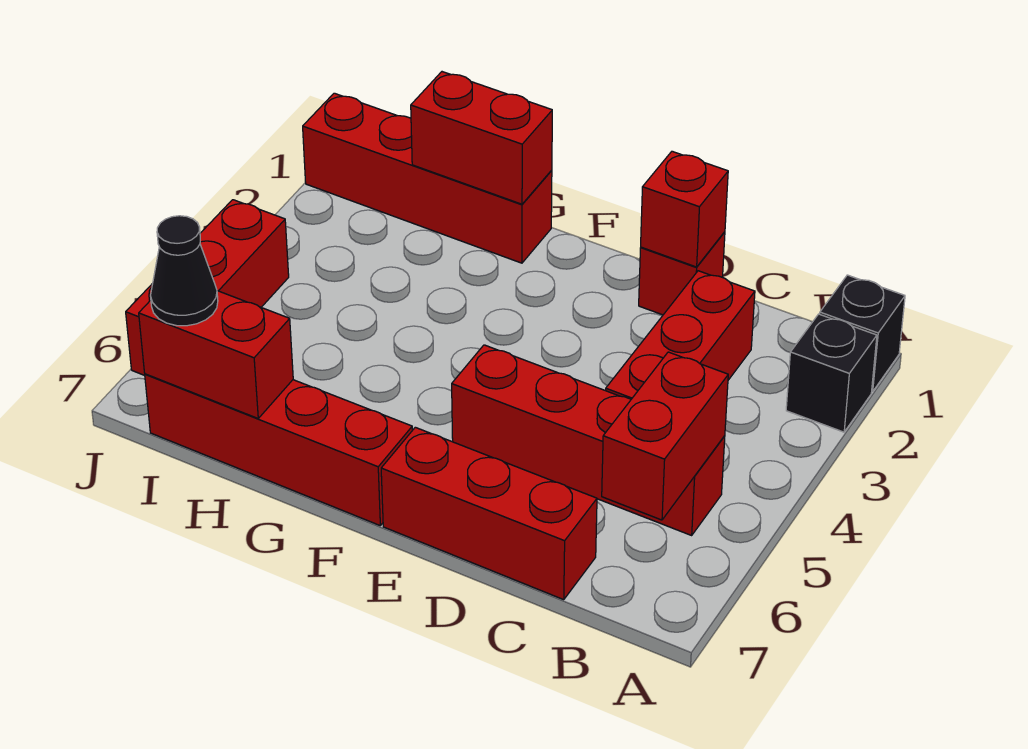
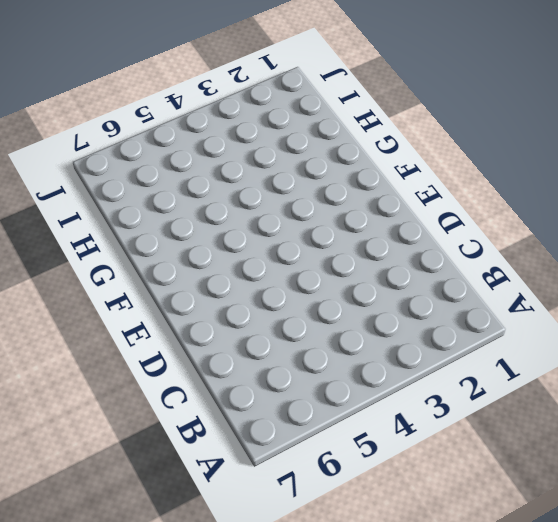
none -> black brick A1 level 1
none -> black brick A2 level 1
none -> red brick B5:E5 level 1

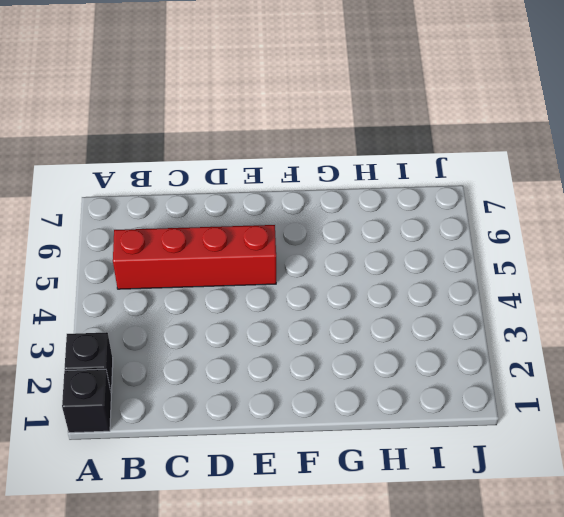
none -> red brick C2:C4 level 1
none -> red brick C7:E7 level 1
none -> red brick D1 level 1

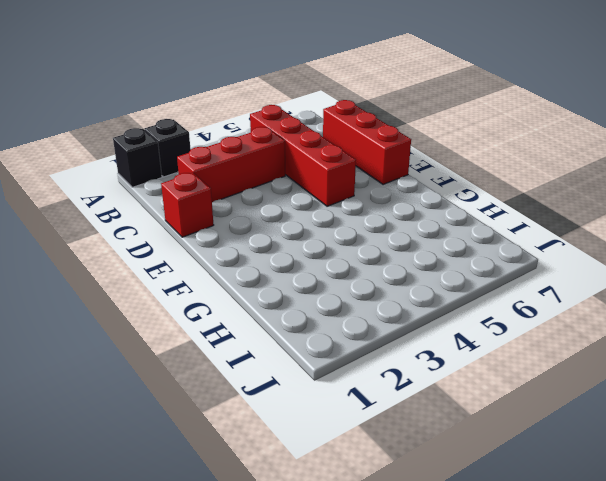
none -> red brick F7:I7 level 1
none -> red brick G1:J1 level 1
none -> red brick J4:J6 level 1

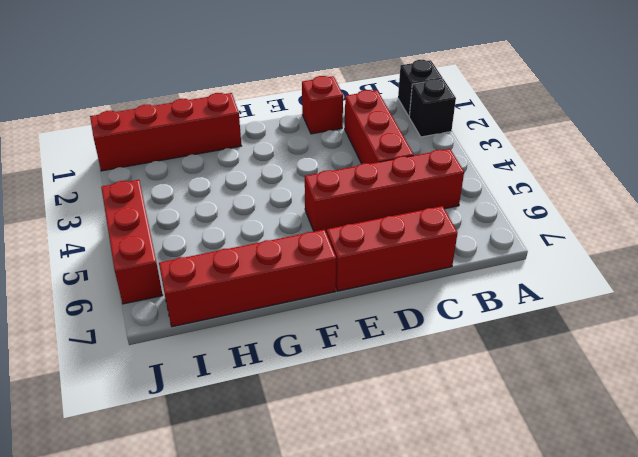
none -> red brick B5:B6 level 2
none -> red brick D1 level 2
none -> red brick G1:H1 level 2

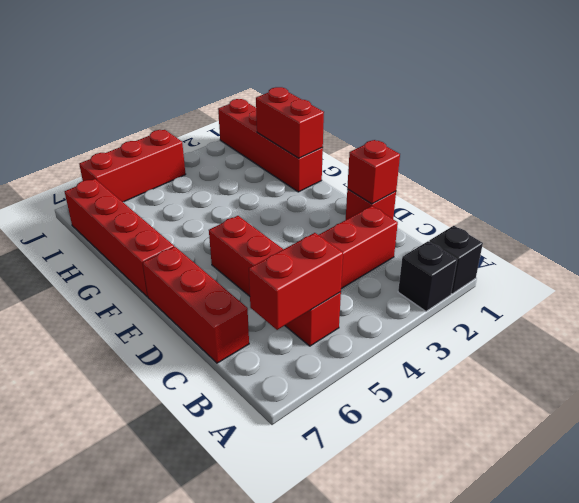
none -> red brick H7:I7 level 2
none -> black cone I7 level 3

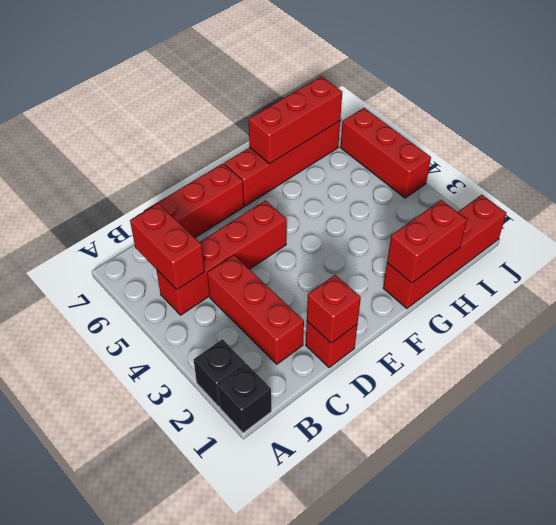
red brick G7:I7 level 2 -> red brick H7:I7 level 2
none -> black cone I7 level 3

